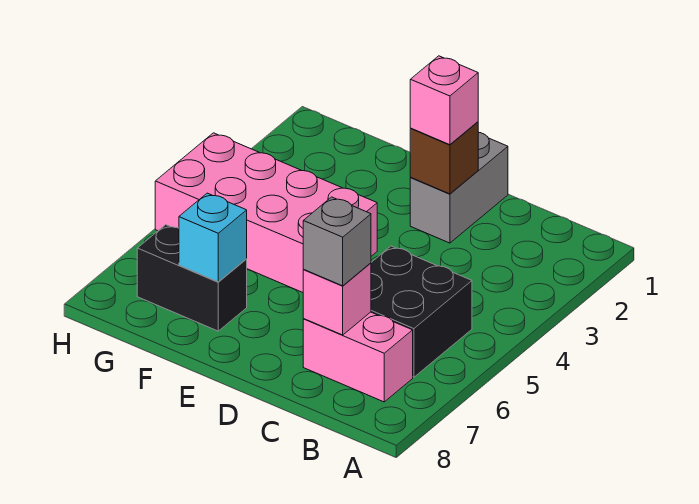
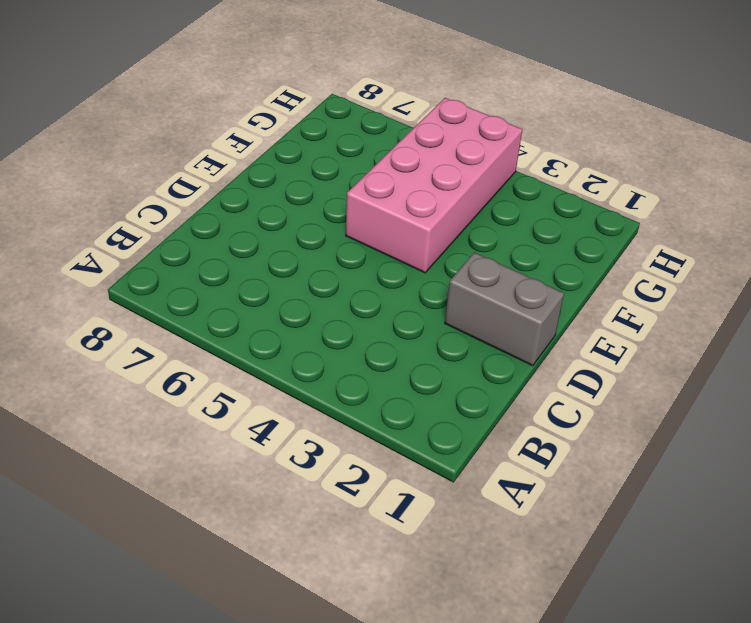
none -> black brick B5:C6 level 1
none -> pink brick B7:C7 level 1

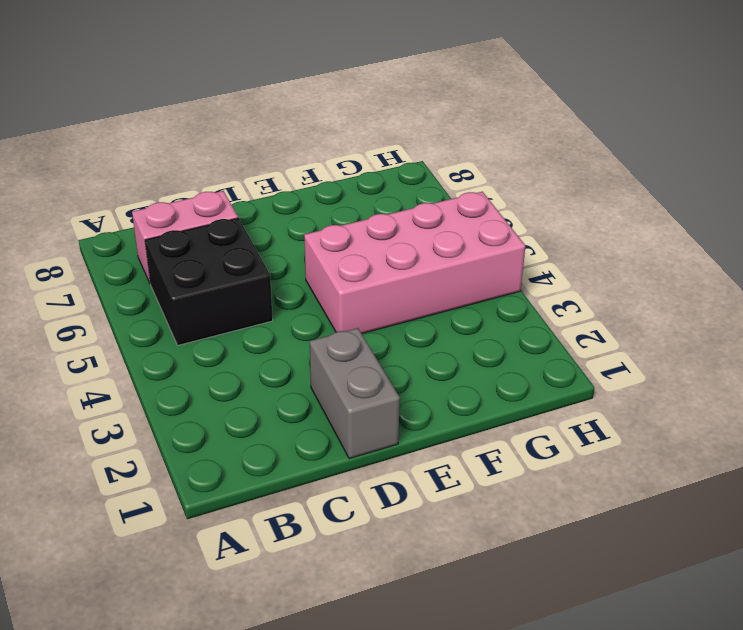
none -> black brick F7:G7 level 1
none -> pink brick C7 level 2

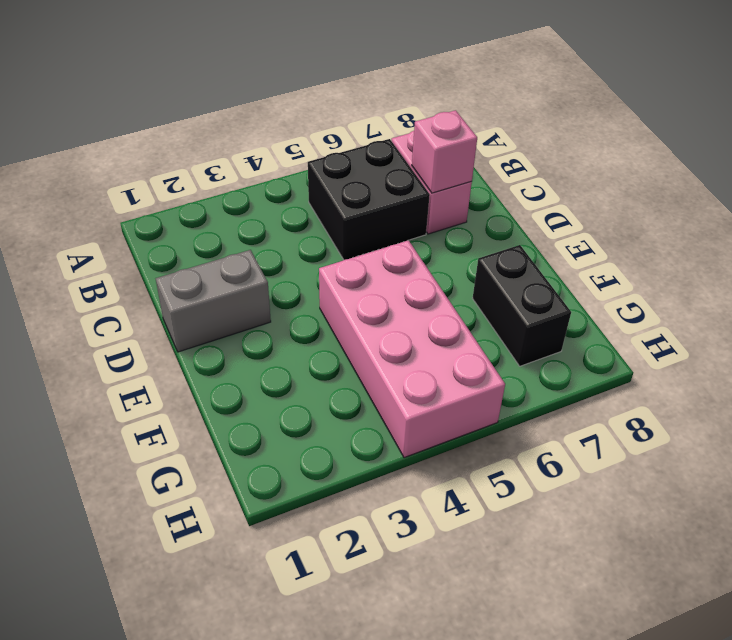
none -> brown brick D2 level 2
none -> cyan brick F7 level 2

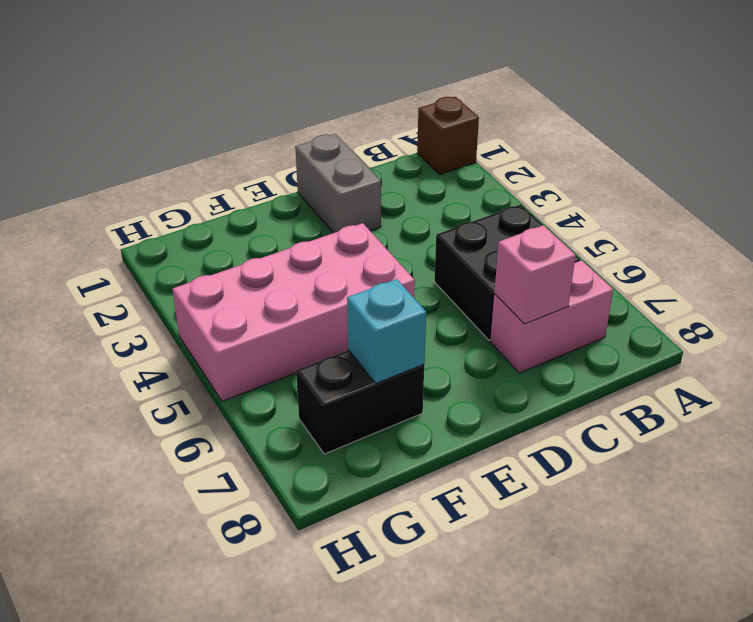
brown brick A1 level 1 -> brown brick D2 level 2
none -> grey brick C7 level 3
none -> pink brick D2 level 3

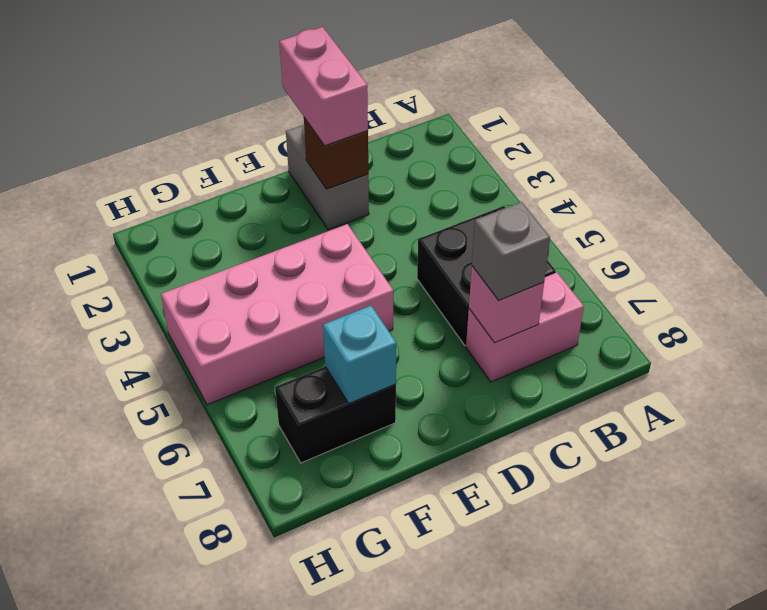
pink brick D1:D2 level 3 -> pink brick D2 level 3

